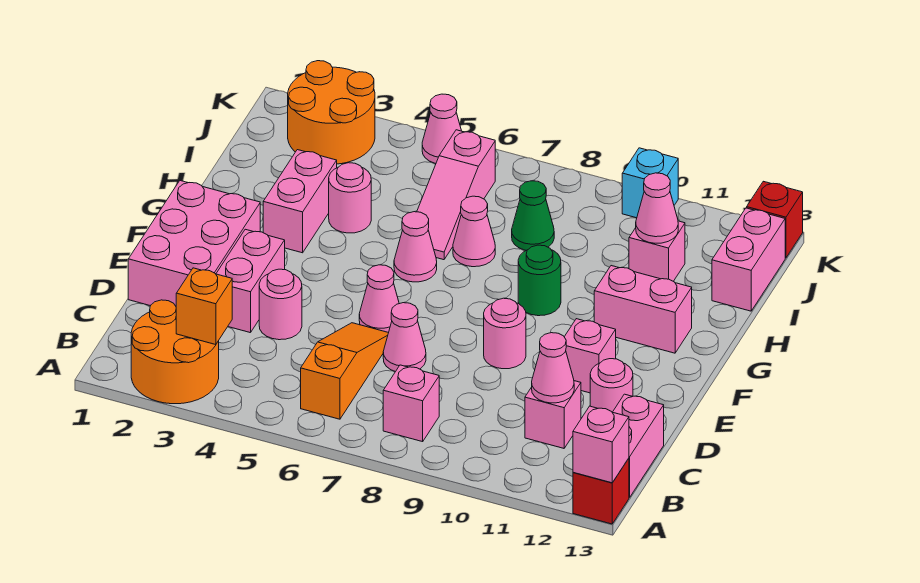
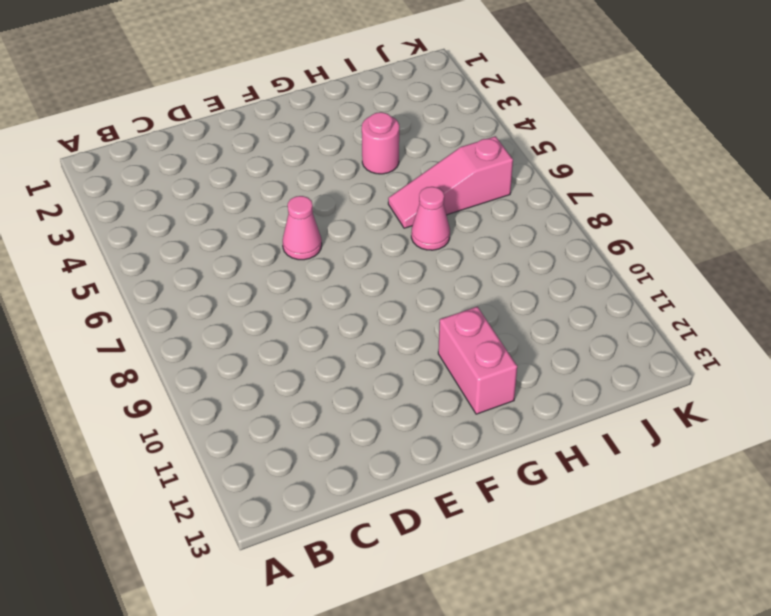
none -> orange round brick A2:B3 level 1
none -> red brick A13 level 1
none -> orange slope B6:D6 level 1 top B
none -> pink brick B8 level 1

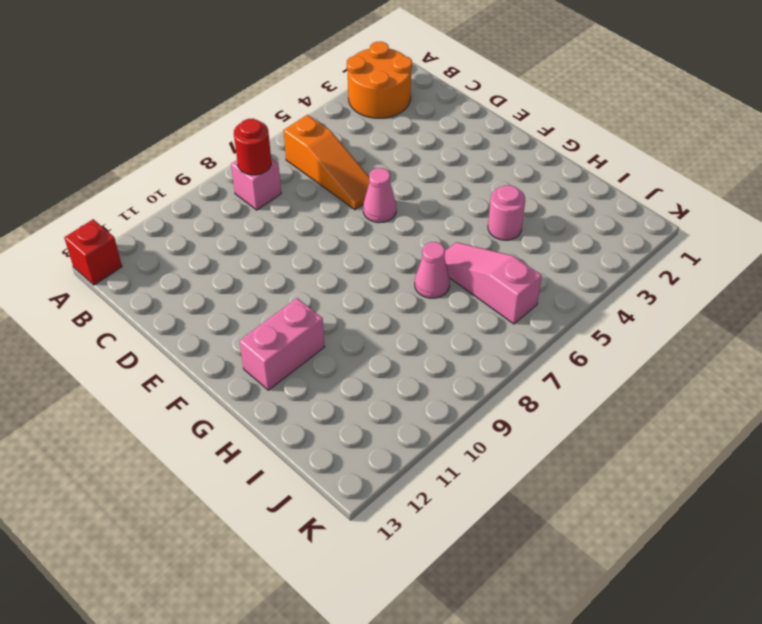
red round brick B8 level 2 -> none
none -> pink brick B13:C13 level 1
none -> pink brick C11 level 1
none -> pink brick D1:F2 level 1
none -> pink brick D3:E3 level 1

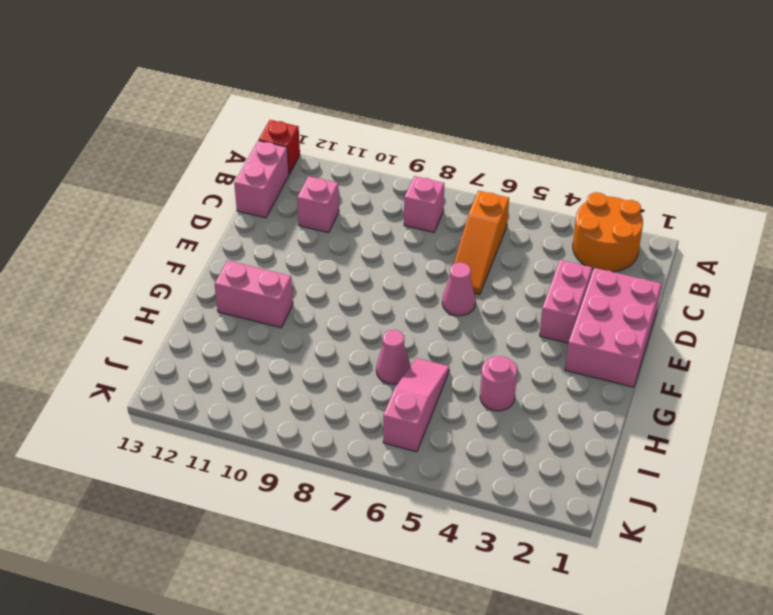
none -> pink round brick D4 level 1
none -> pink cone D7 level 1
none -> pink round brick D12 level 1
none -> pink round brick E9 level 1

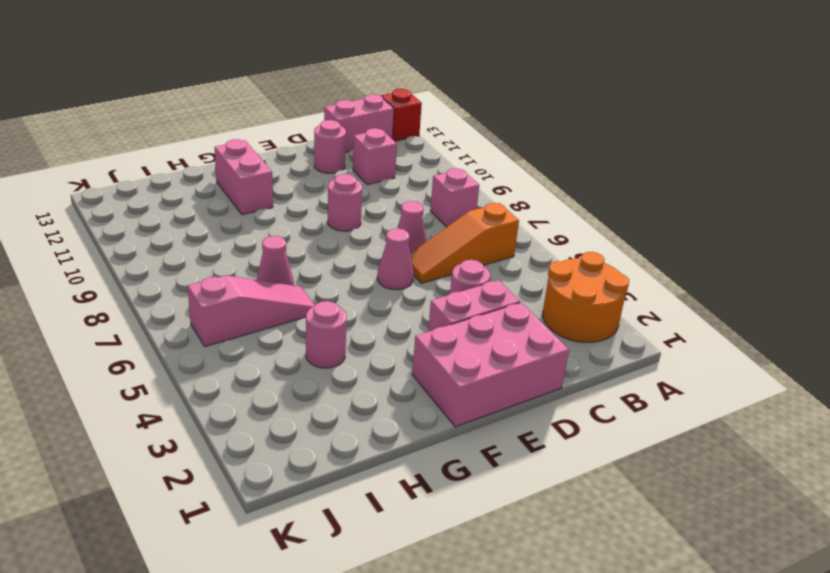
none -> pink brick E11 level 1
none -> pink brick G3:H3 level 1
none -> pink cone G6 level 1
none -> green round brick G9 level 1

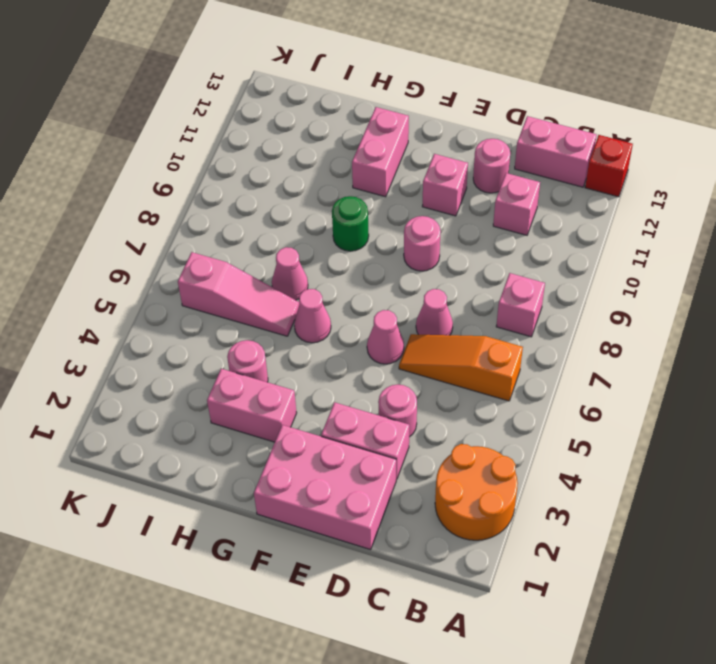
none -> green cone I8 level 1
none -> pink brick I11 level 1
none -> pink brick I13:J13 level 1
none -> orange round brick J2:K3 level 1

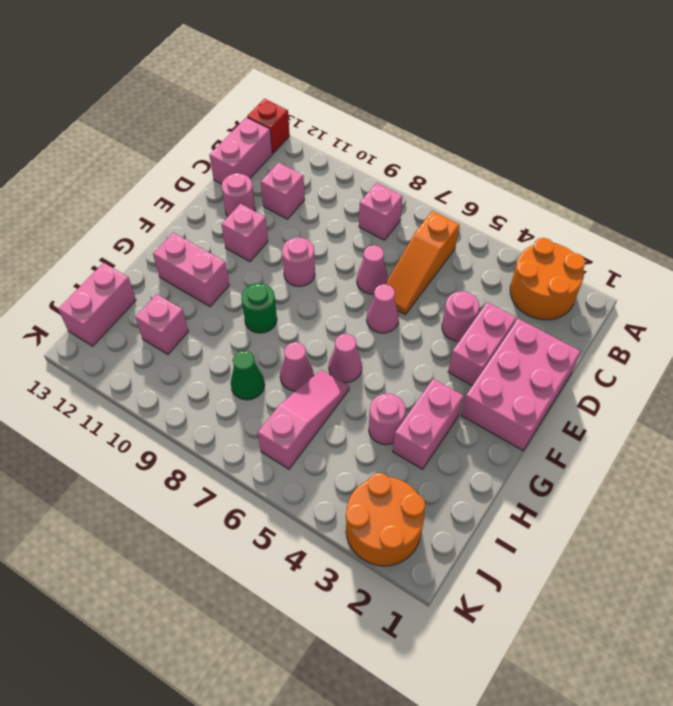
none -> pink cone K5 level 1
none -> cyan brick K10 level 1
none -> red brick K13 level 1
none -> pink brick A13 level 2

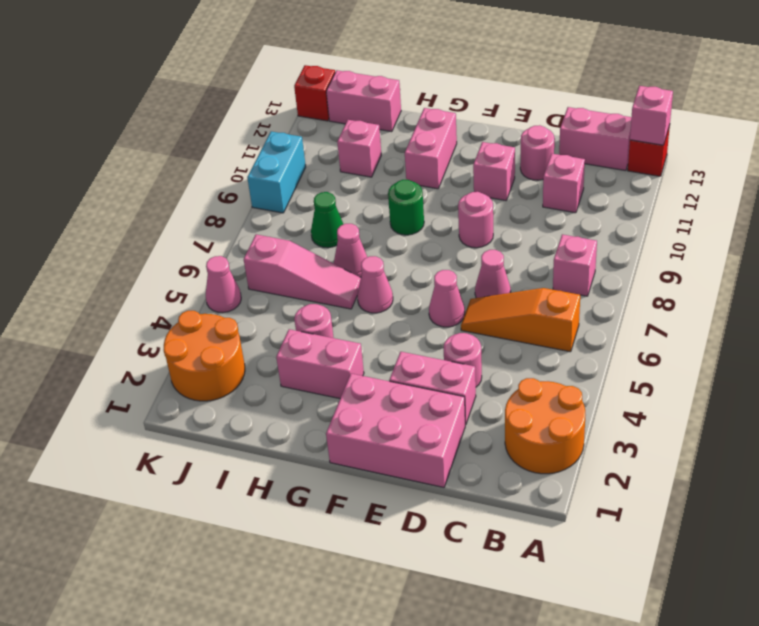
cyan brick K9:K10 level 1 -> cyan brick K10 level 1
none -> orange brick B3 level 2
none -> pink cone C11 level 2
none -> pink cone I11 level 2

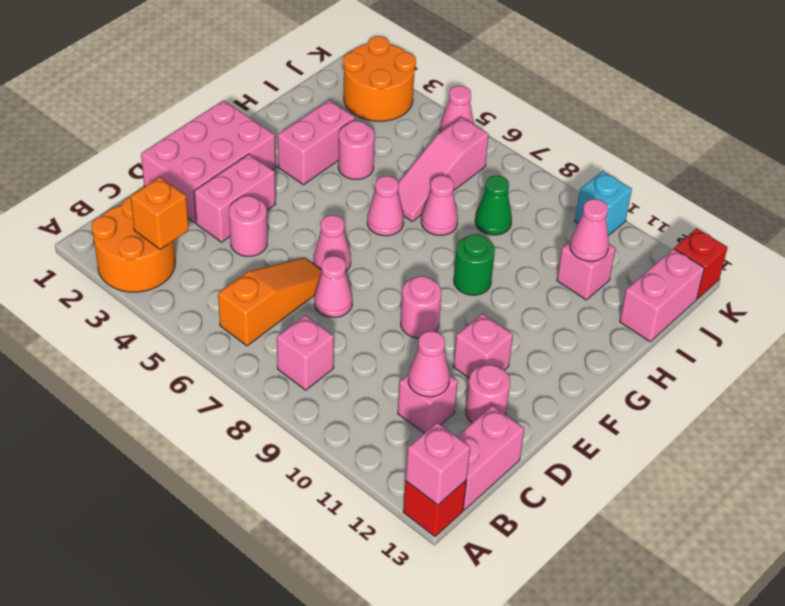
none -> pink brick G11:G12 level 1

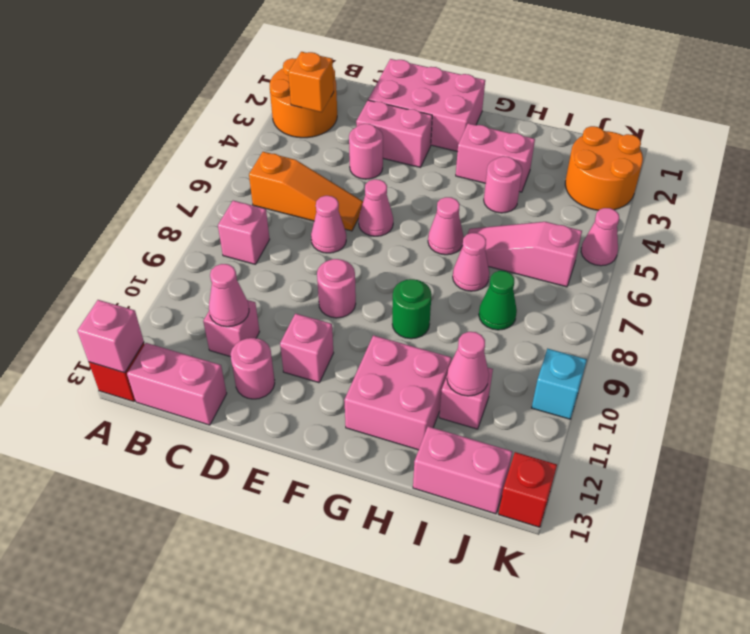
pink brick G11:H12 level 1 -> pink brick G11:G12 level 1

